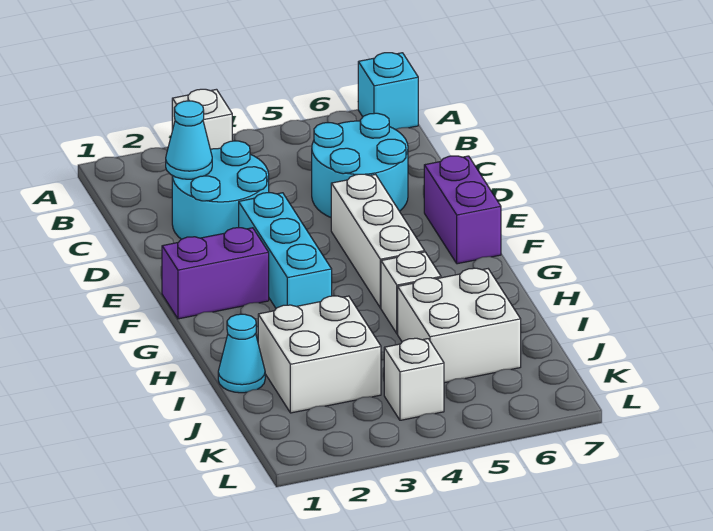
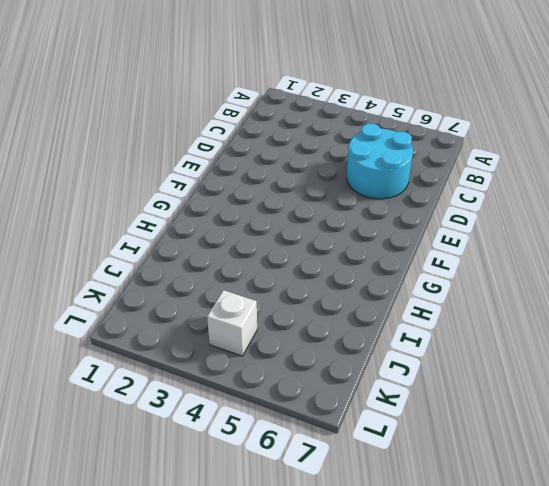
none -> white brick A3 level 1
none -> cyan brick A7 level 1
none -> cyan round brick C2:D3 level 1

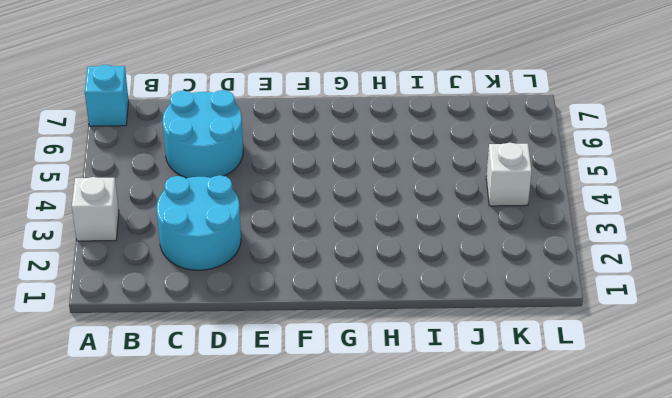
none -> cyan brick E3:G3 level 1
none -> white brick E5:G5 level 1
none -> purple brick E7:F7 level 1

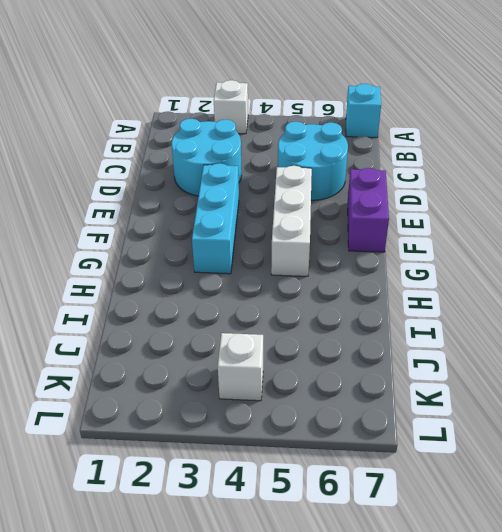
none -> purple brick F1:F2 level 1
none -> white brick H5 level 1
none -> cyan cone I1 level 1

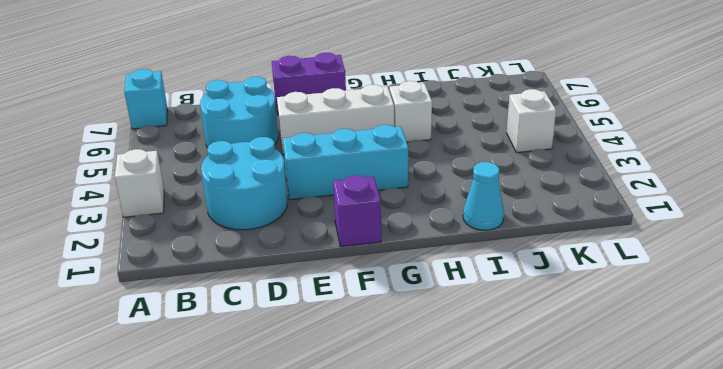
purple brick F1 level 1 -> purple brick F1:F2 level 1
none -> white brick I2:J3 level 1
none -> white brick I5:J6 level 1
none -> cyan cone C2 level 2

